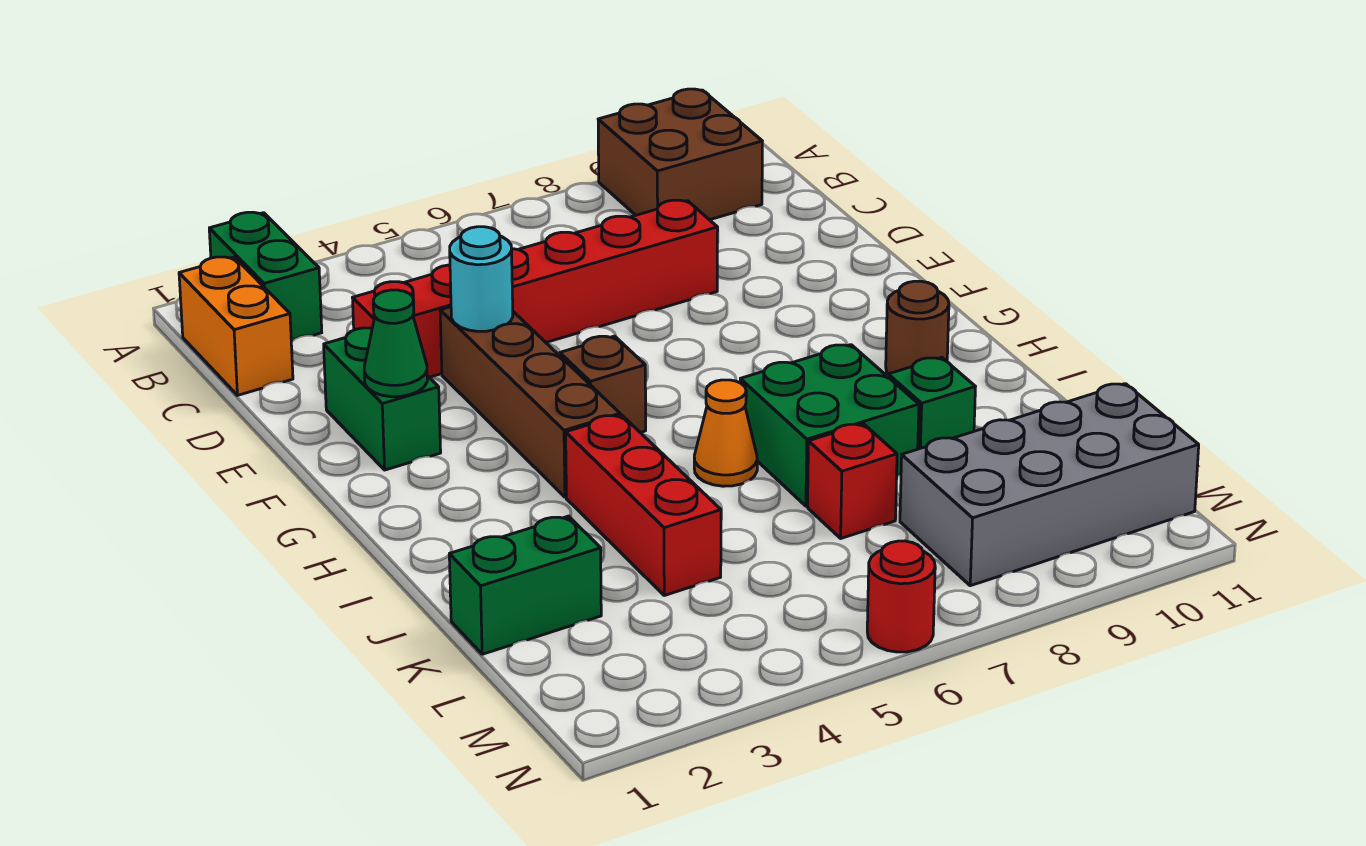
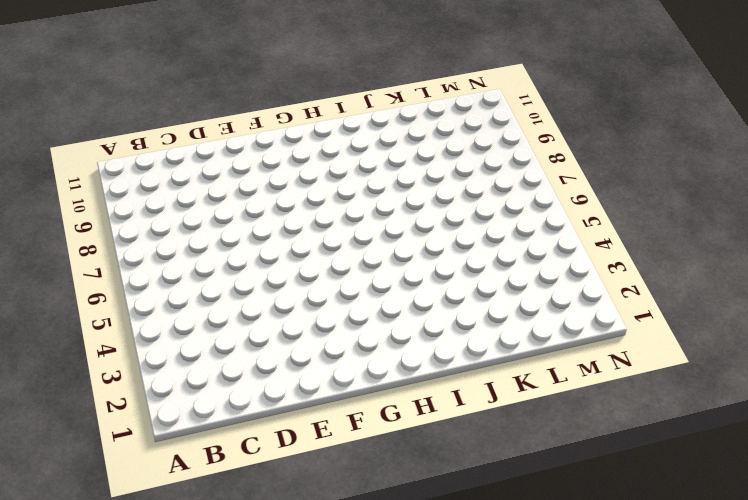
none -> green brick A2:B2 level 1
none -> brown brick A9:B10 level 1
none -> orange brick B1:C1 level 1

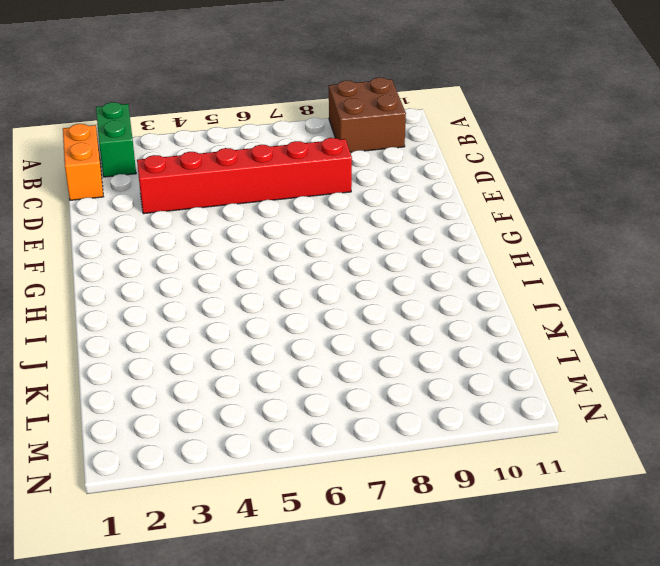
none -> green brick E2:F2 level 1
none -> brown brick E4:H4 level 1
none -> brown brick G5 level 1

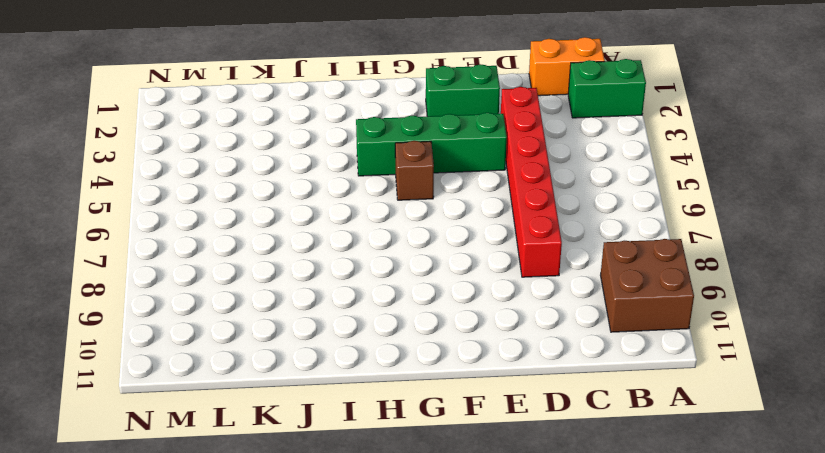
green brick E4:H4 level 1 -> brown brick E4:H4 level 1
none -> brown round brick H10 level 1
none -> red brick I4:K4 level 1
none -> orange cone I6 level 1

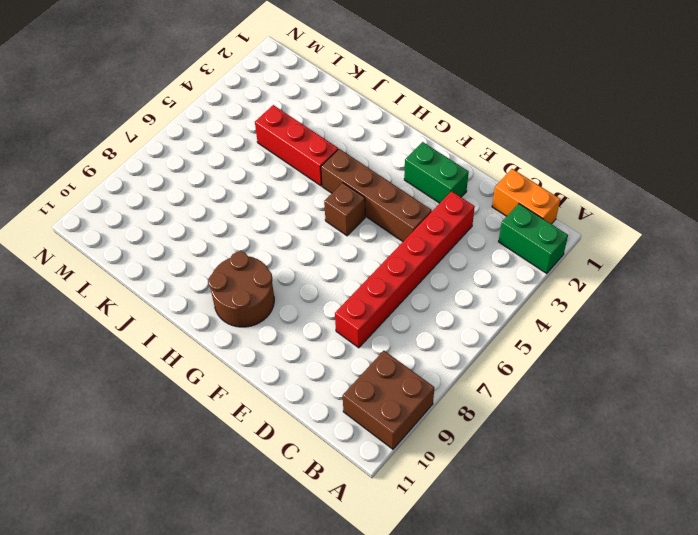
brown round brick G9:H10 level 1 -> brown round brick H10 level 1
none -> orange cone I6 level 1
none -> green brick I7:J8 level 1
none -> green brick J9 level 1

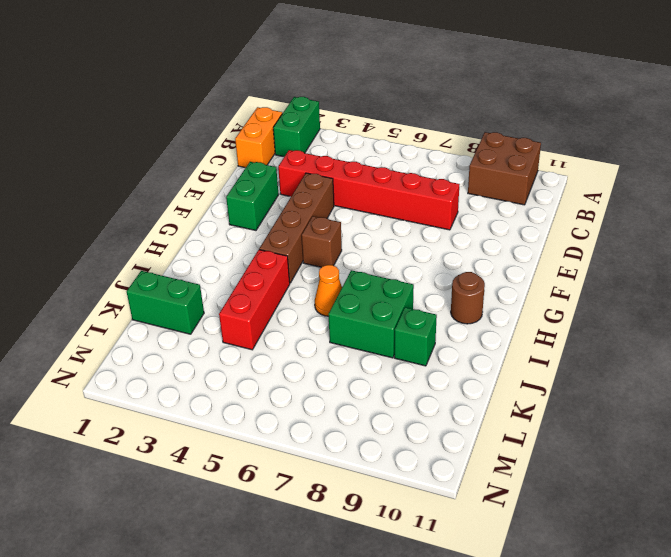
none -> red brick K7 level 1
none -> grey brick L8:M11 level 1
none -> red round brick N6 level 1

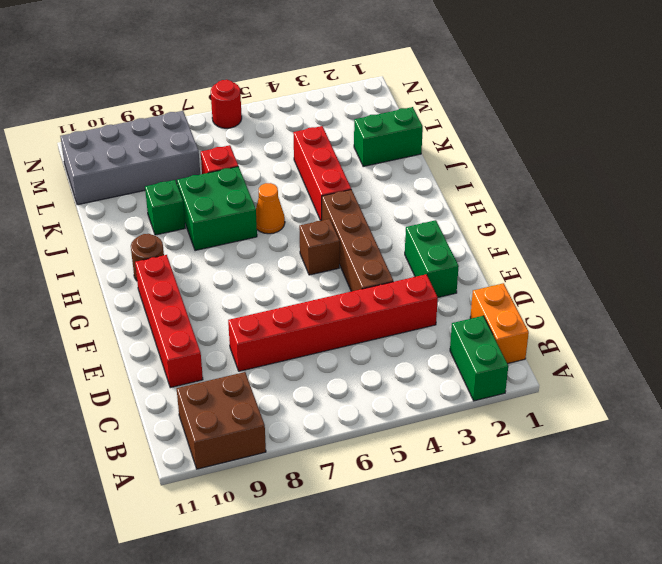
red brick D10:G10 level 1 -> none
none -> cyan round brick E4 level 2
none -> green cone F2 level 2

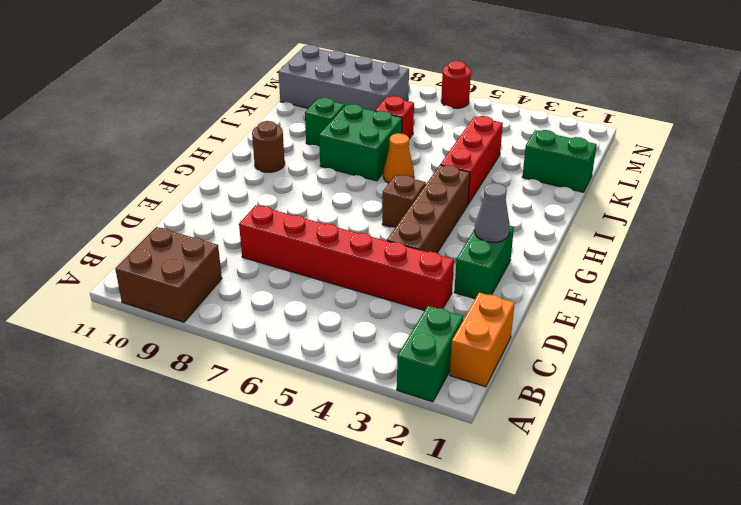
grey cone F2 level 2 -> green cone F2 level 2
none -> cyan round brick E4 level 2

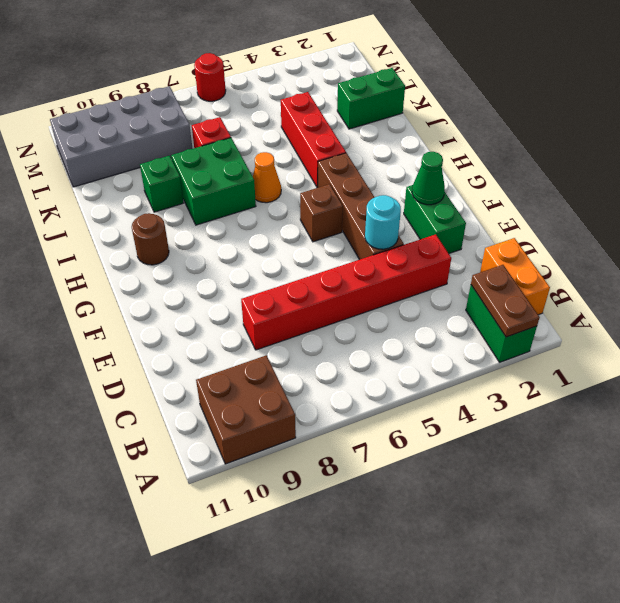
brown plate A2:B2 level 2 -> none

